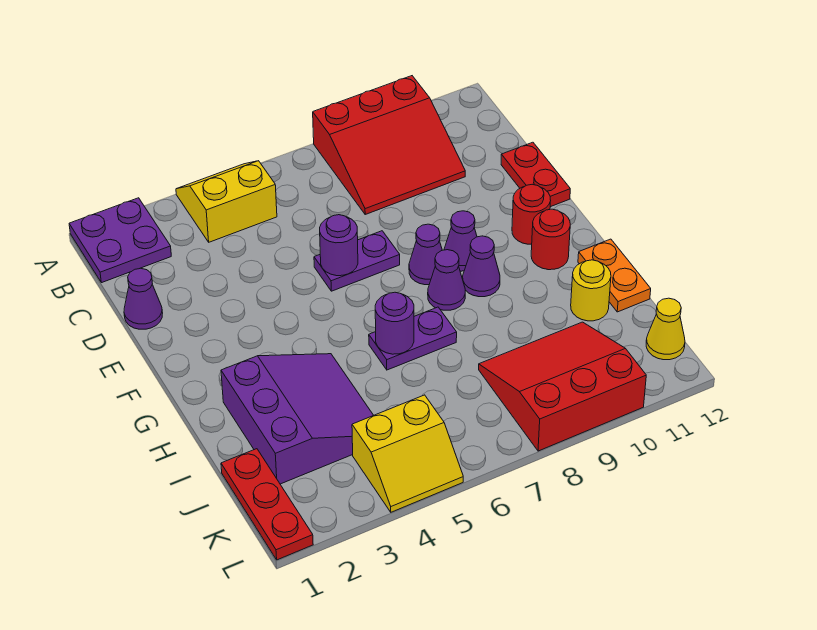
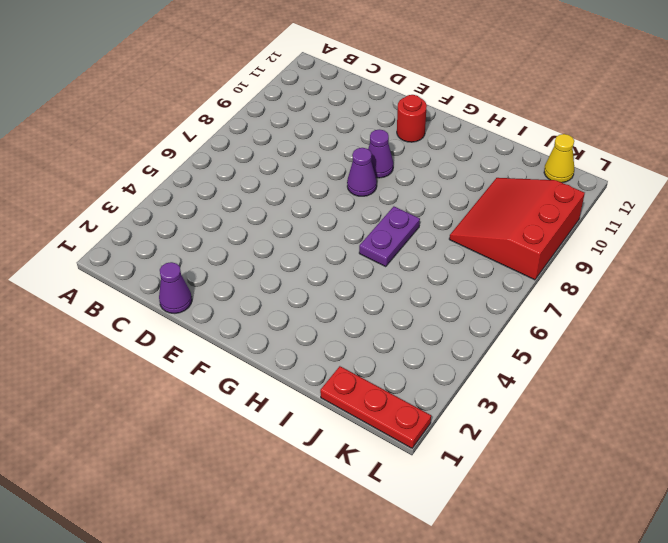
none -> purple plate A1:B2 level 1
none -> yellow slope A4:B5 level 1 top B
none -> red slope A8:C10 level 1 top A

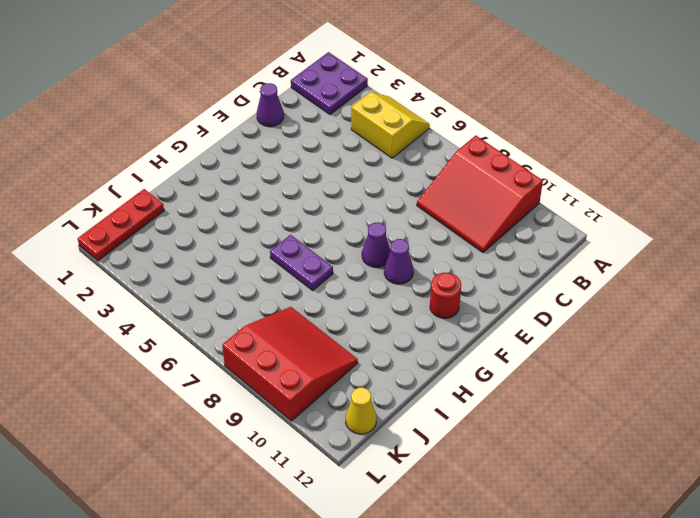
none -> red plate D12:E12 level 1
none -> purple plate E6:E7 level 1
none -> purple cone G8 level 1

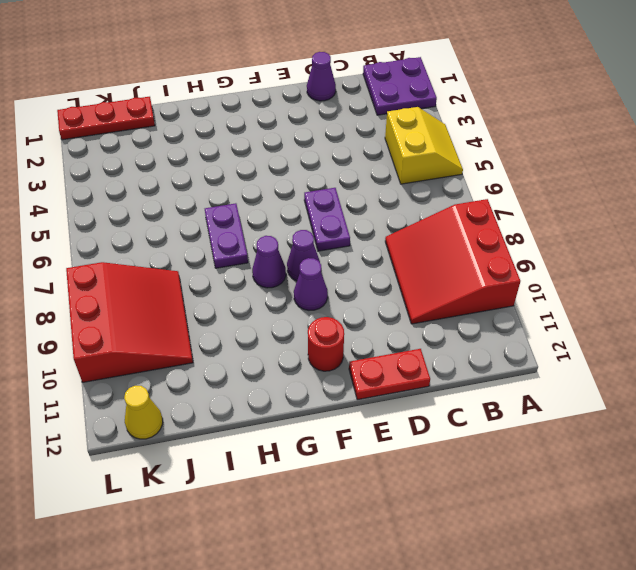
none -> purple cone G9 level 1
none -> red round brick G11 level 1
none -> purple slope H2:J4 level 1 top 2

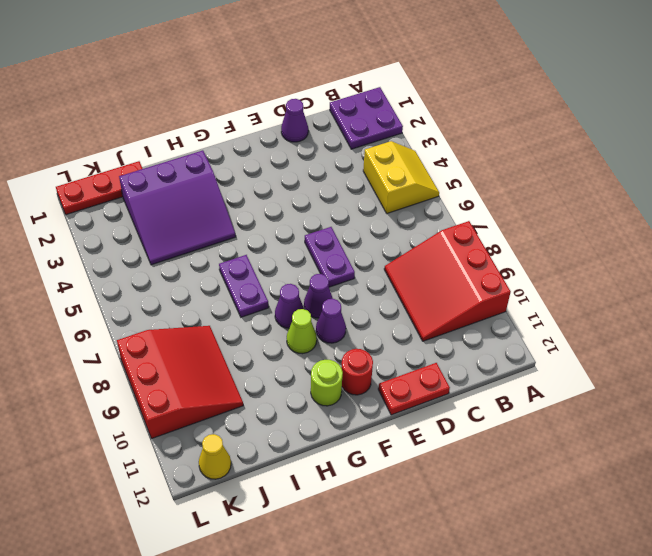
lime cone G9 level 1 -> purple cone G9 level 1
lime round brick G11 level 1 -> red round brick G11 level 1
none -> orange plate H12:I12 level 1
none -> yellow round brick I11 level 1
none -> yellow slope K4:L5 level 1 top K

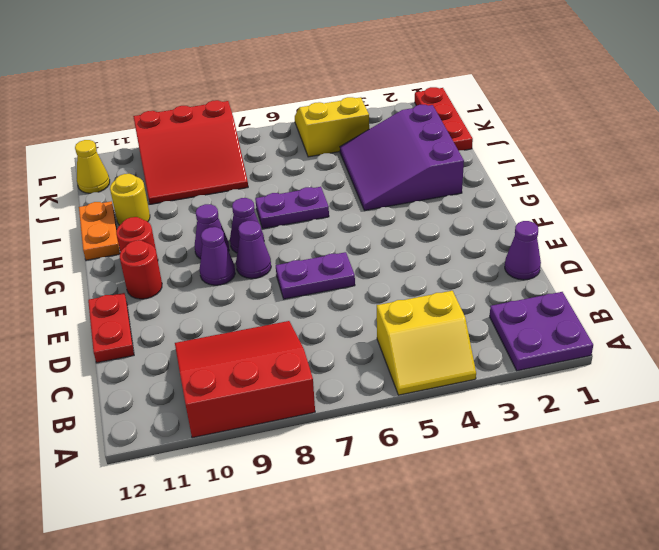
none -> purple round brick E6 level 2
none -> purple round brick H6 level 2

